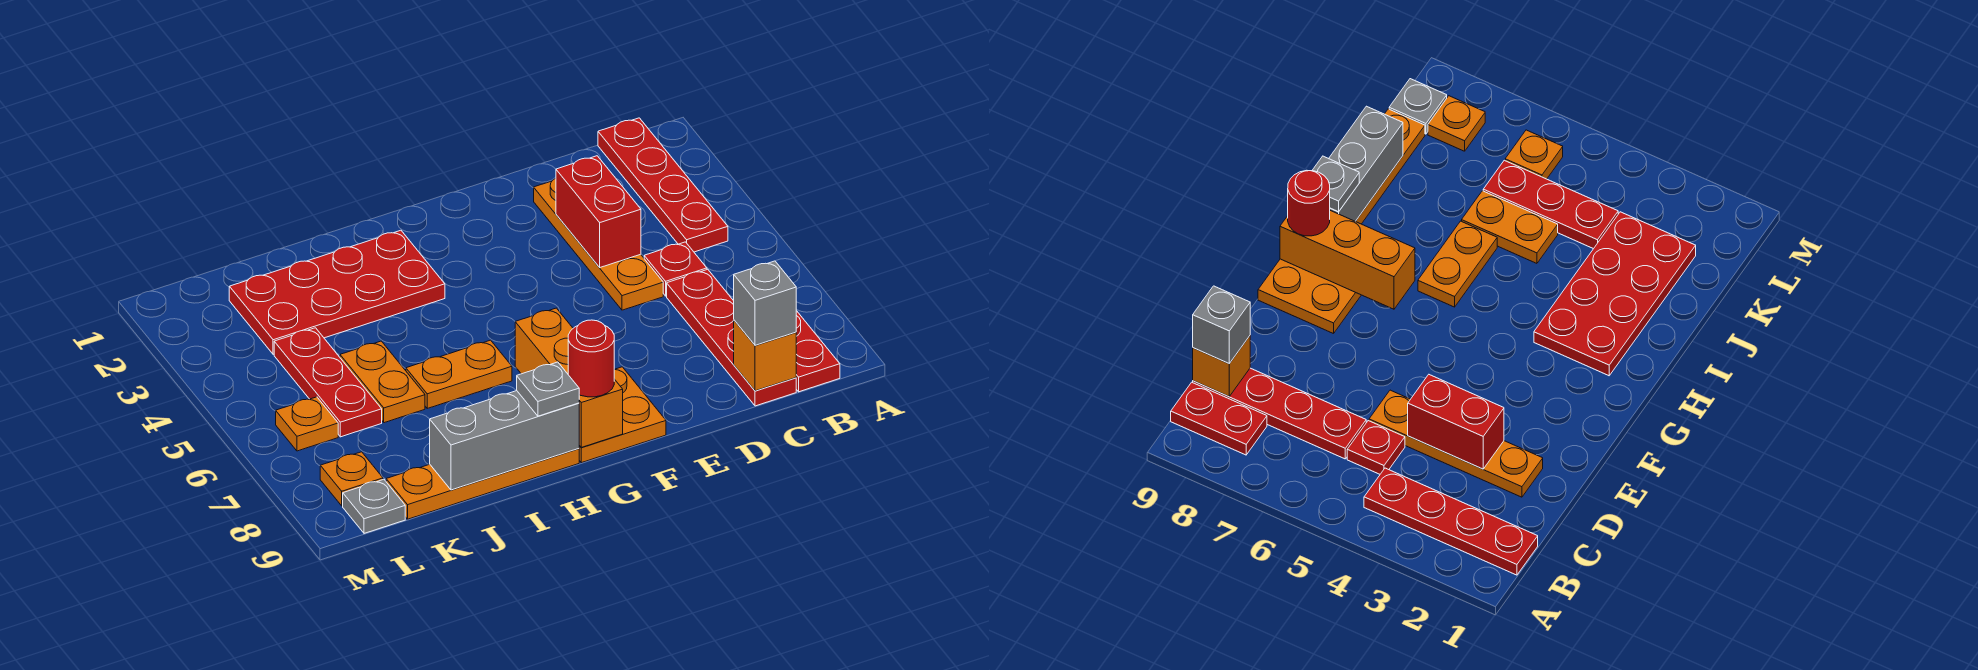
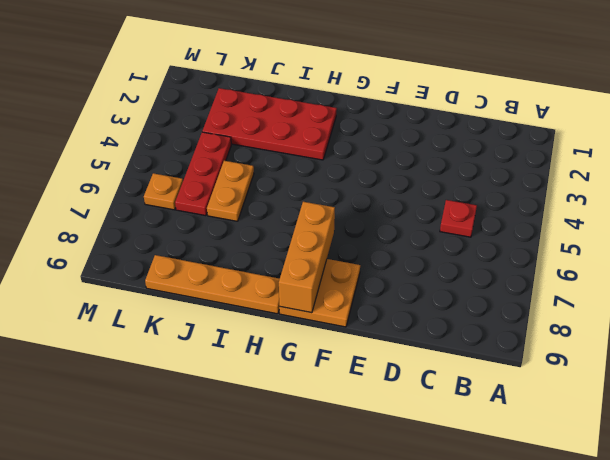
none -> red plate B1:B4 level 1
none -> red plate B8:B9 level 1
none -> red plate C6:C9 level 1

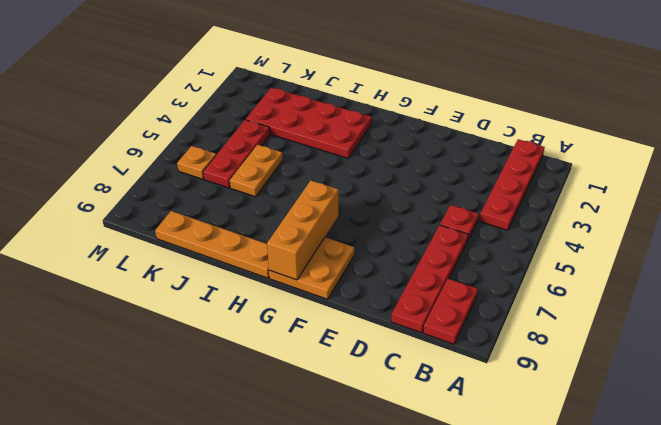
none -> orange plate D2:D5 level 1
none -> orange plate H6:I6 level 1
none -> orange plate L8 level 1

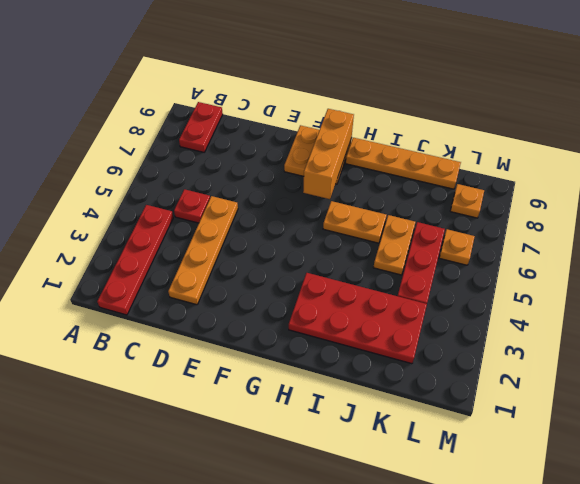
none -> red plate C6:C9 level 1
none -> grey plate L9 level 1
none -> orange brick C9 level 2

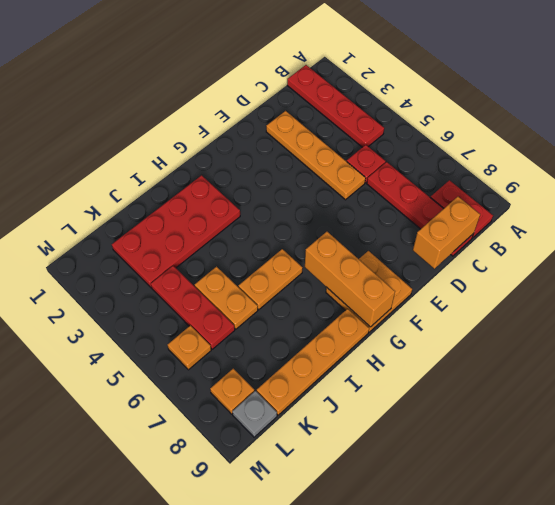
orange brick C9:D9 level 2 -> orange brick C9 level 2
none -> red brick D3:D4 level 2
none -> grey brick H9:J9 level 2
none -> grey brick C9 level 3

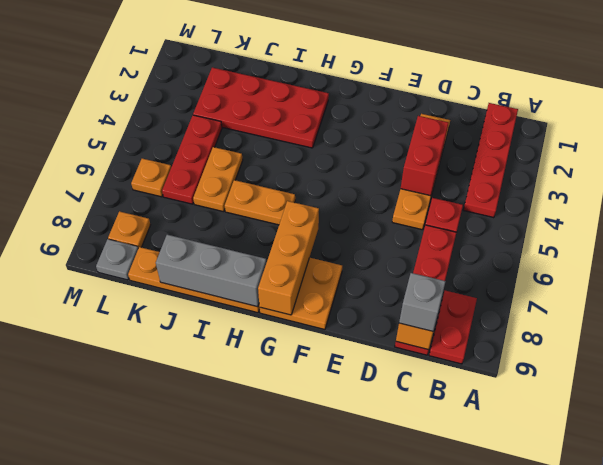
none -> red round brick G9 level 3
none -> grey plate H9 level 3

